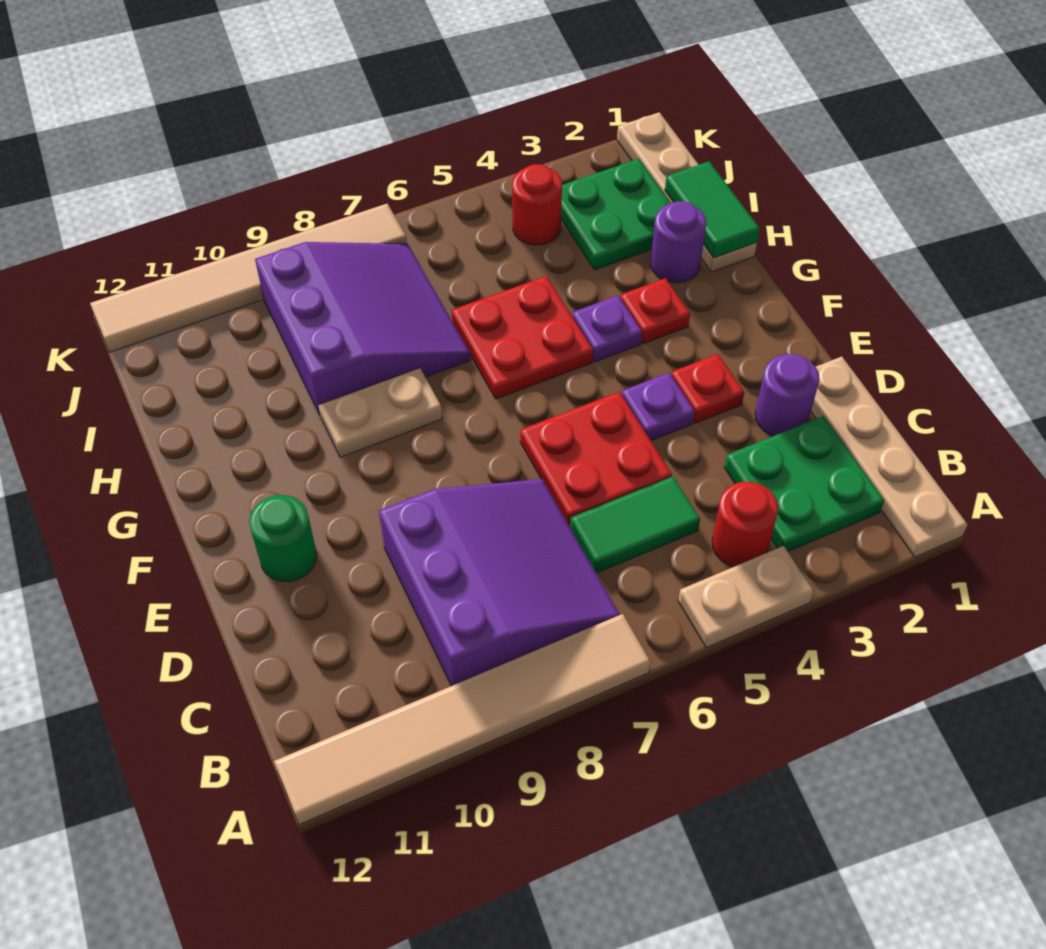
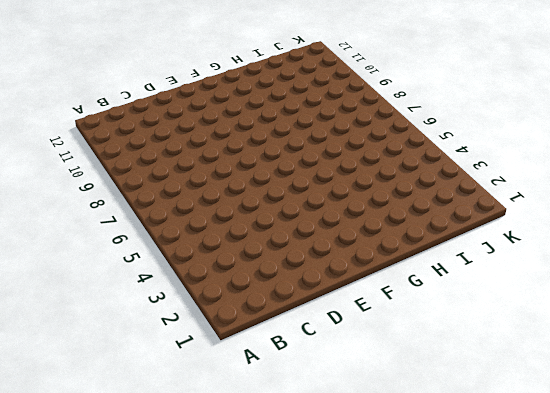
none -> tan plate A1:D1 level 1
none -> tan plate A4:A5 level 1
none -> tan tile A7:A12 level 1

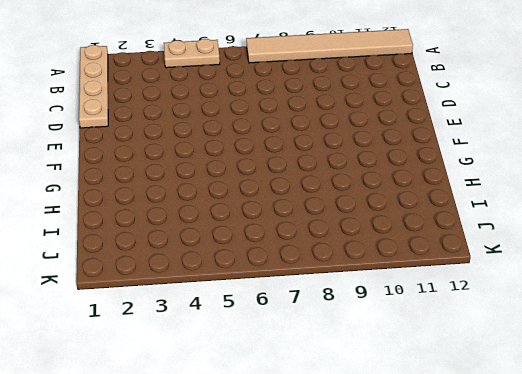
none -> green plate B2:C3 level 1
none -> red round brick B4 level 1
none -> purple slope B7:D9 level 1 top 9

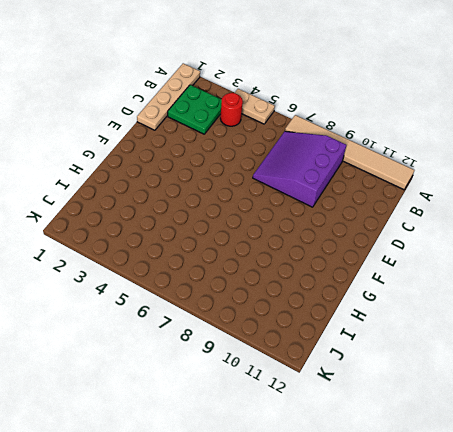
none -> green tile C5:C6 level 1
none -> purple round brick D2 level 1
none -> red plate D5:E6 level 1

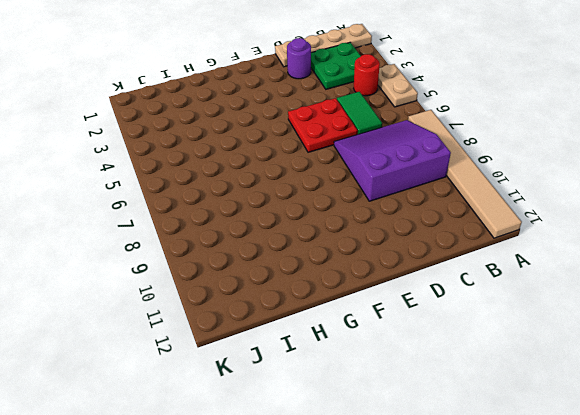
none -> red plate E3 level 1
none -> purple plate E4 level 1
none -> green round brick E11 level 1

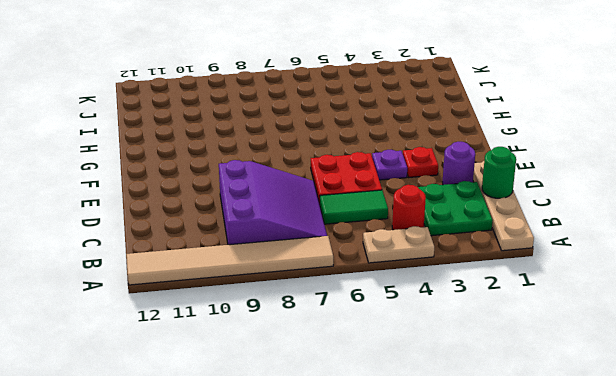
green round brick C1 level 2 -> green round brick E11 level 1
none -> red plate G3 level 1
none -> purple plate G4 level 1
none -> red plate G5:H6 level 1

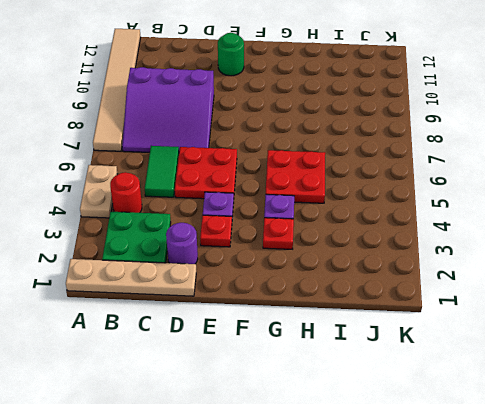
none -> tan plate G8:G9 level 1
none -> tan plate H1:K1 level 1
none -> purple round brick H2 level 1

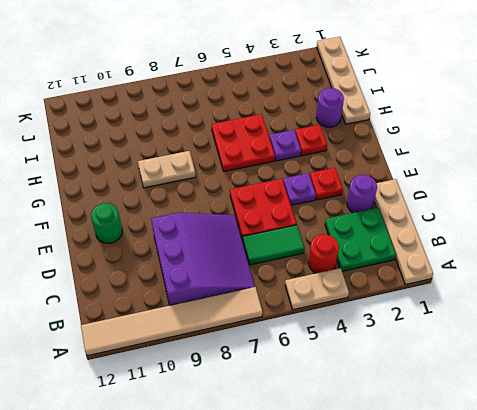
none -> purple slope H7:J9 level 1 top 9
none -> green plate I2:J3 level 1
none -> red round brick J4 level 1

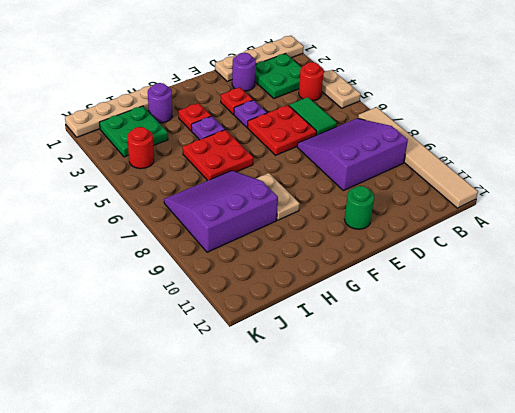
none -> tan tile K7:K12 level 1
none -> green tile H1:I1 level 2

